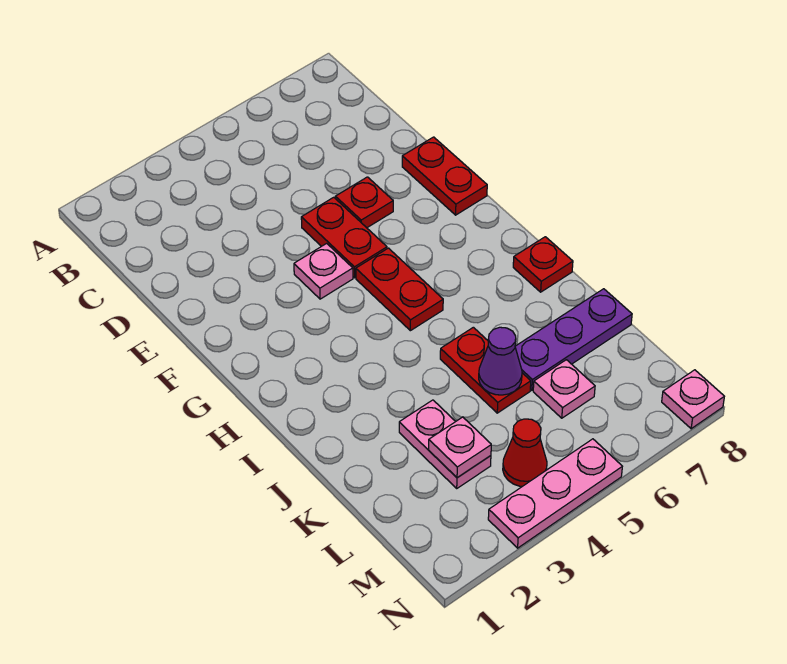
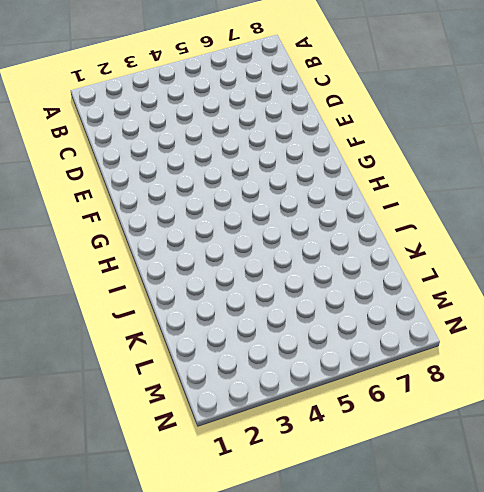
none -> red plate E5:F5 level 1
none -> red plate E6 level 1
none -> red plate E8:F8 level 1

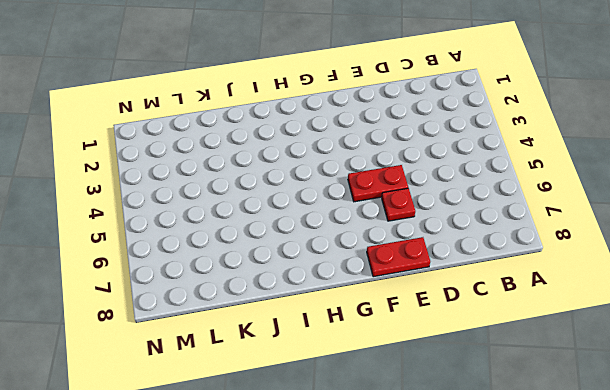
none -> pink plate F4 level 1
none -> red plate G5:H5 level 1
none -> red plate I8 level 1

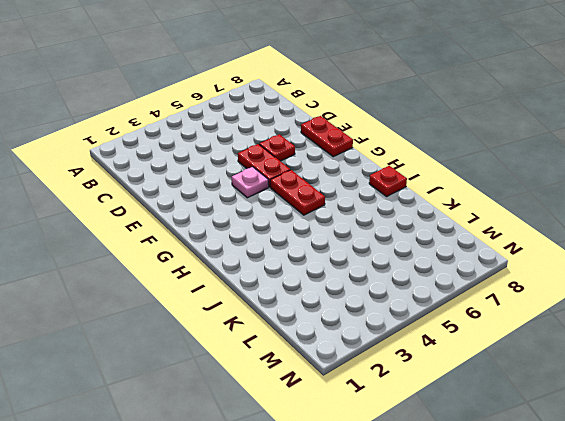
none -> red plate J5:K5 level 1
none -> pink plate K3:L3 level 1
none -> purple plate K6:K8 level 1

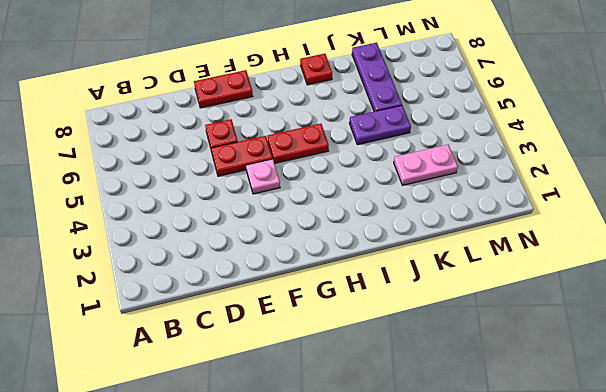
purple plate J5:K5 level 1 -> red plate J5:K5 level 1
none -> pink plate L6 level 1
none -> red cone M4 level 1
none -> pink plate N3:N5 level 1

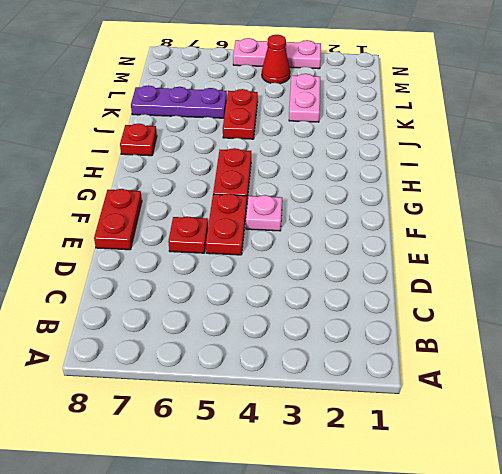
none -> pink plate L6 level 1
none -> pink plate N8 level 1
none -> purple cone K5 level 2

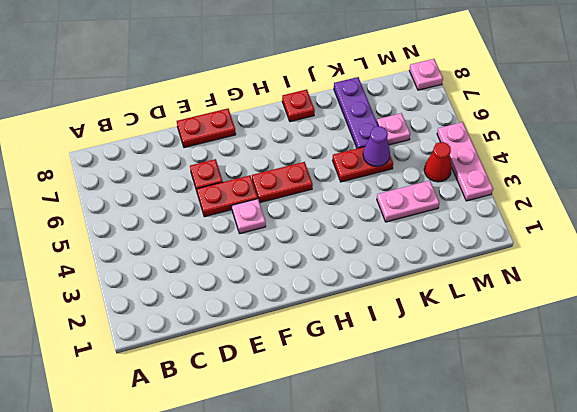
none -> pink plate L3 level 2

